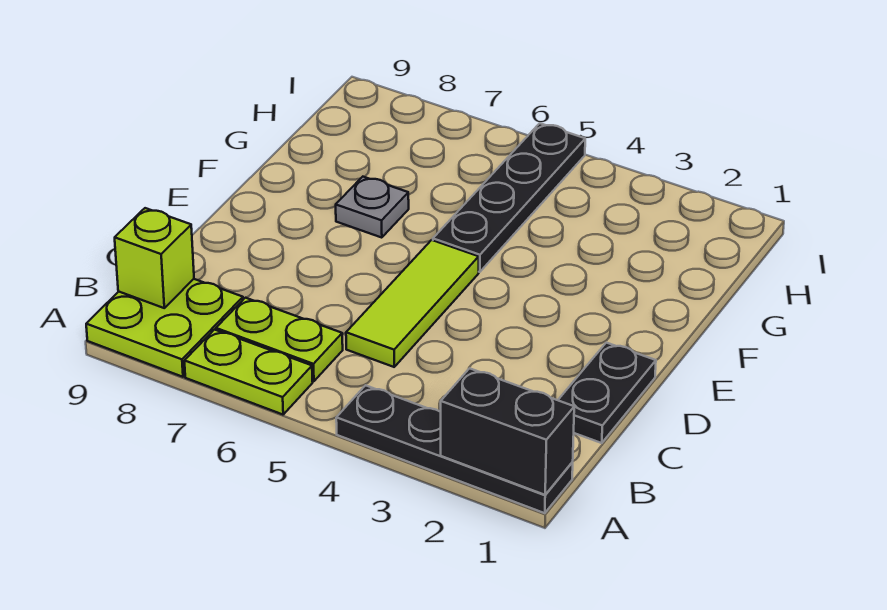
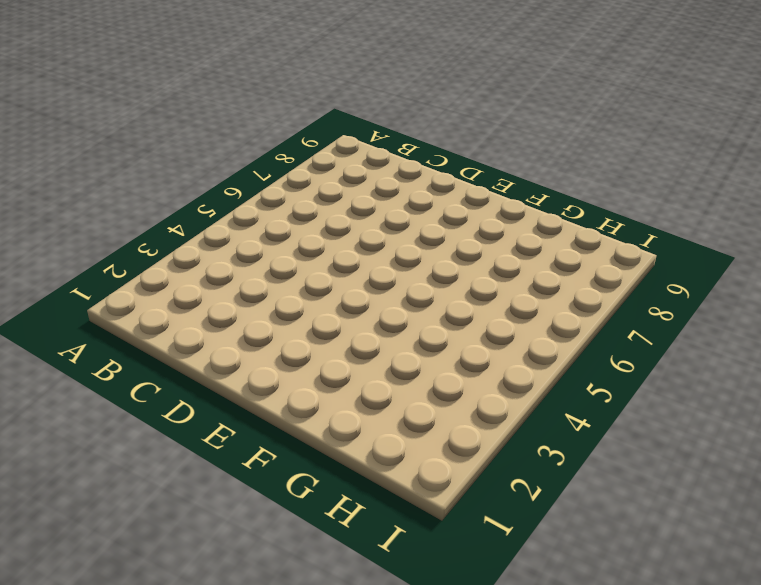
none -> black plate A1:A4 level 1
none -> lime plate A6:A7 level 1

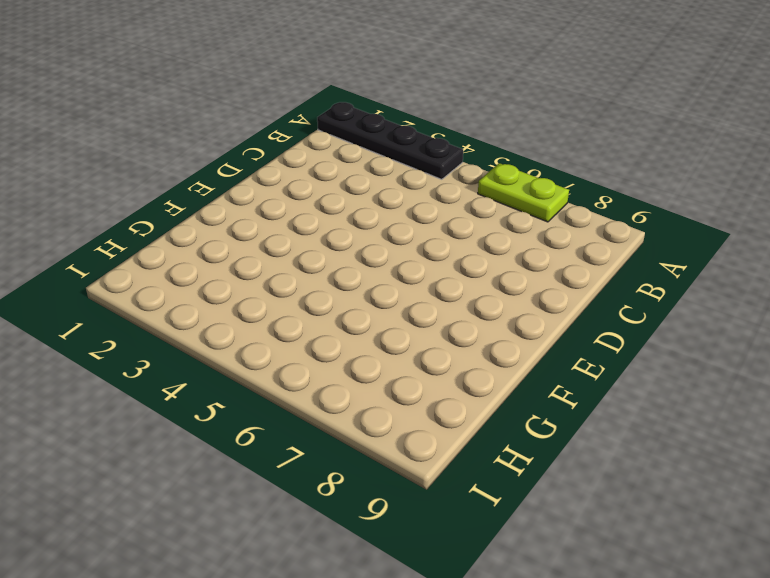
none -> lime plate A8:B9 level 1
none -> lime plate B6:B7 level 1

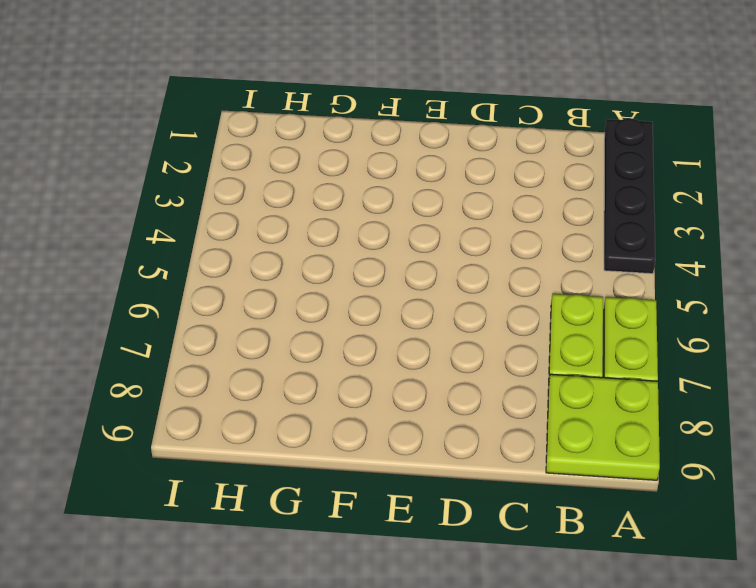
none -> black plate C1:D1 level 1
none -> lime tile C5:E5 level 1

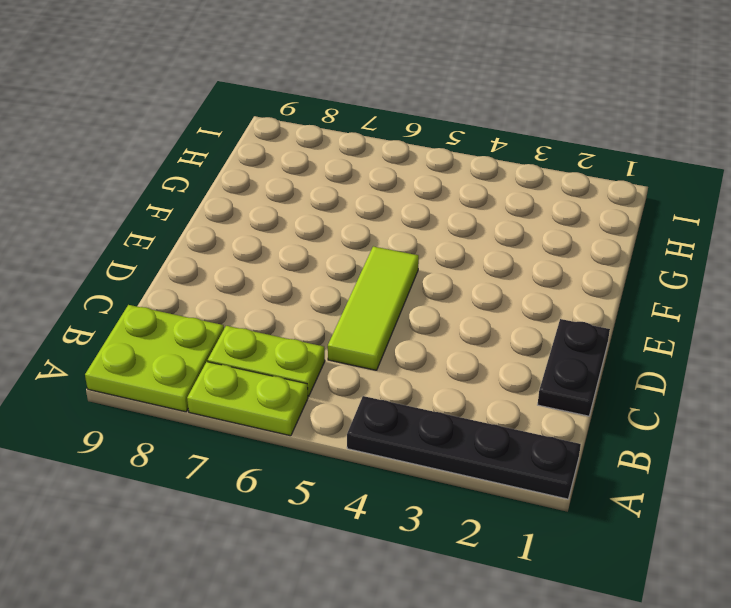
none -> black plate F5:I5 level 1
none -> grey plate F7 level 1

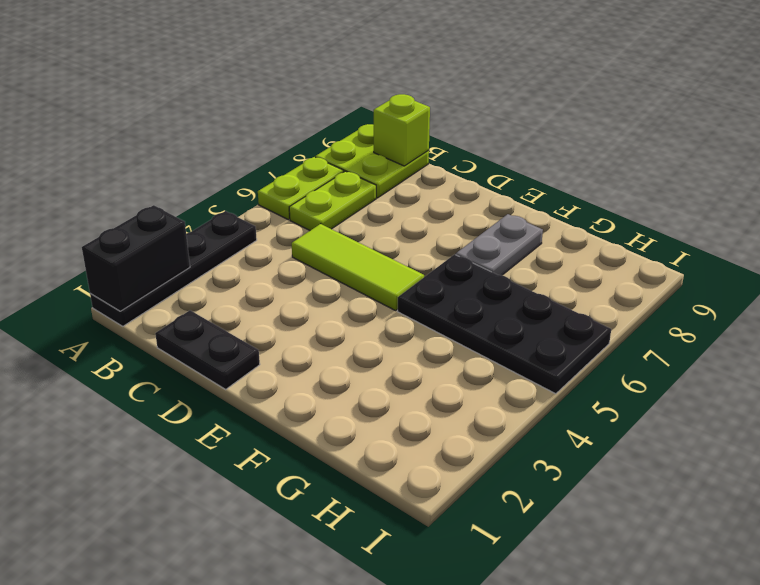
black plate F5:I6 level 1 -> black plate F5:I5 level 1
grey plate F7:F8 level 1 -> grey plate F7 level 1

